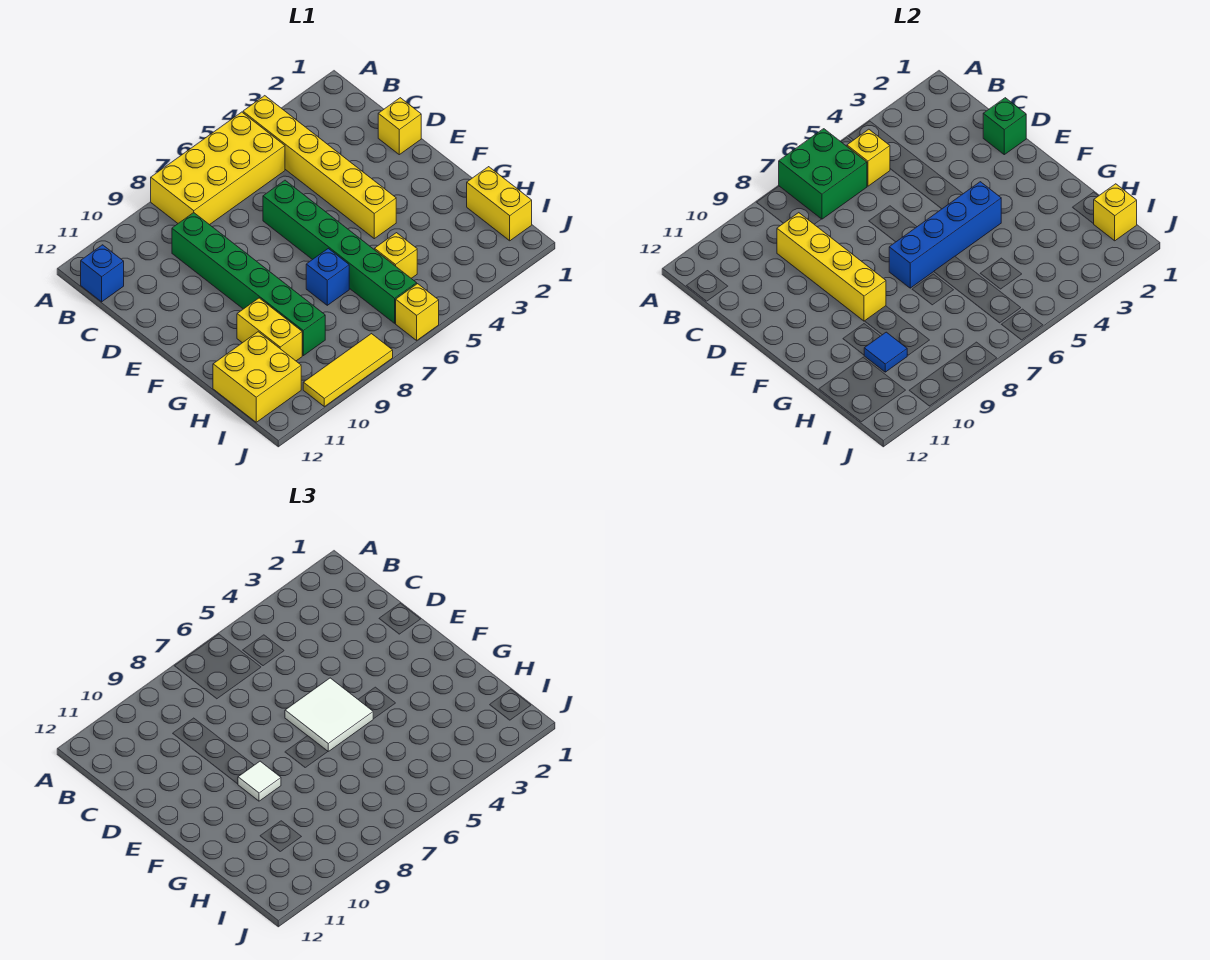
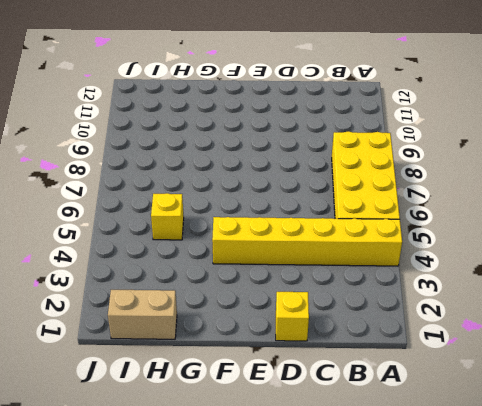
tan brick H1:I1 level 1 -> yellow brick H1:I1 level 1
none -> blue brick B12 level 1
none -> green brick C9:H9 level 1
none -> green brick D6:I6 level 1

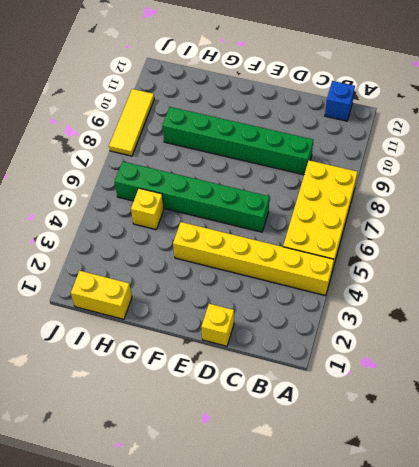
none -> blue brick G7 level 1
none -> yellow brick G10:H10 level 1
none -> yellow brick H11:I12 level 1

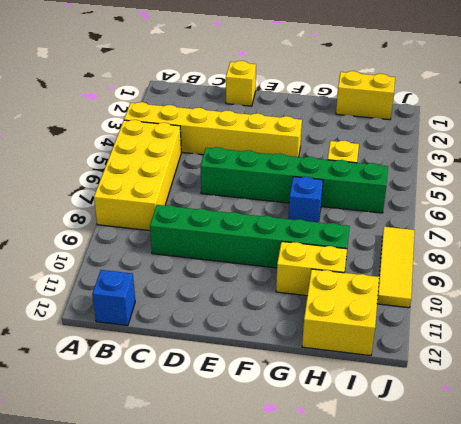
none -> yellow brick J6 level 1
none -> green brick A6:B7 level 2
none -> yellow brick B5 level 2

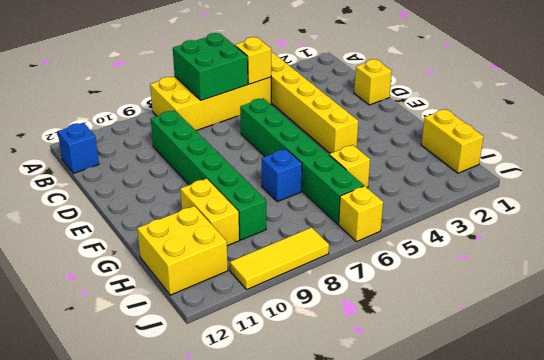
none -> yellow brick C9:F9 level 2
none -> green brick D1 level 2
none -> blue brick F4:F7 level 2

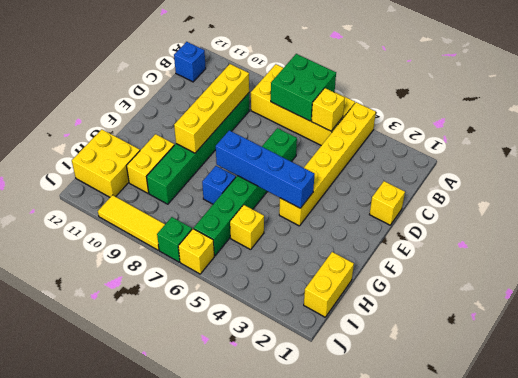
green brick J7 level 1 -> green brick D1 level 2
none -> blue tile H10 level 2
none -> yellow brick I1 level 2
none -> white tile E5:F6 level 3

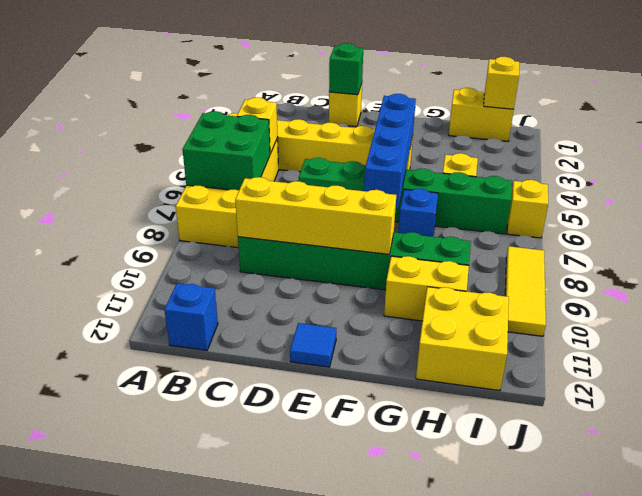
blue tile E12 level 1 -> blue tile H10 level 2
none -> white tile E5:F6 level 3
none -> white tile F9 level 3

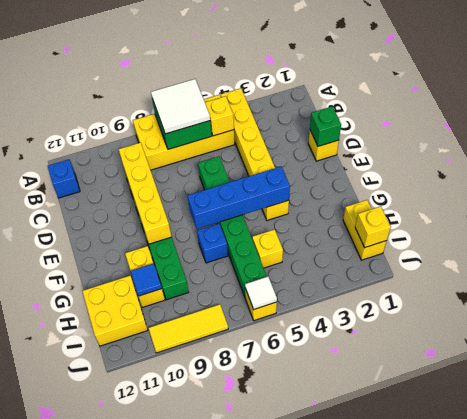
white tile A6:B7 level 3 -> white tile E5:F6 level 3
white tile J6 level 2 -> white tile F9 level 3

